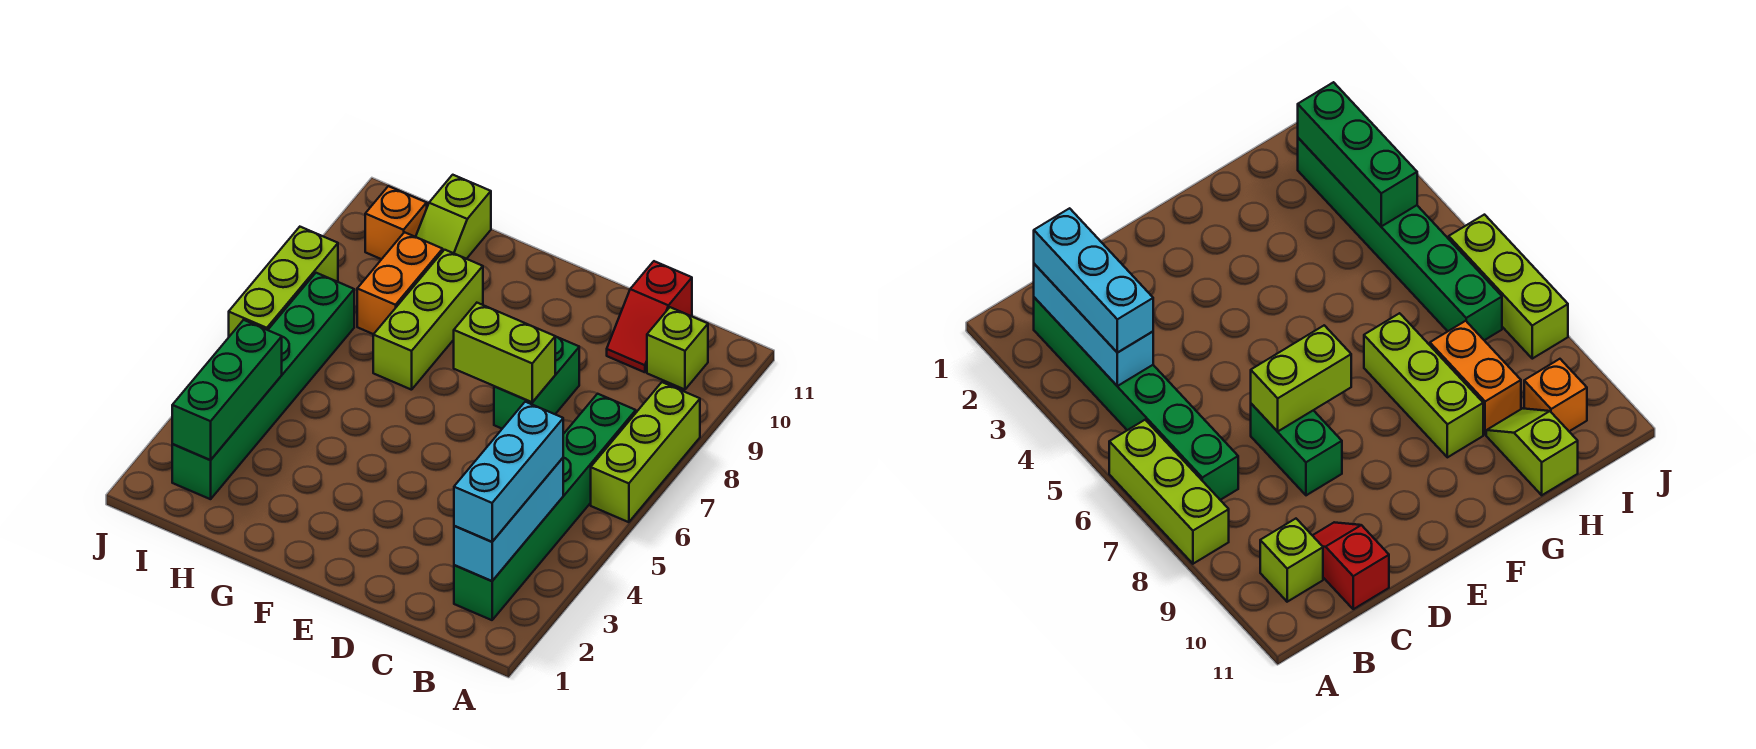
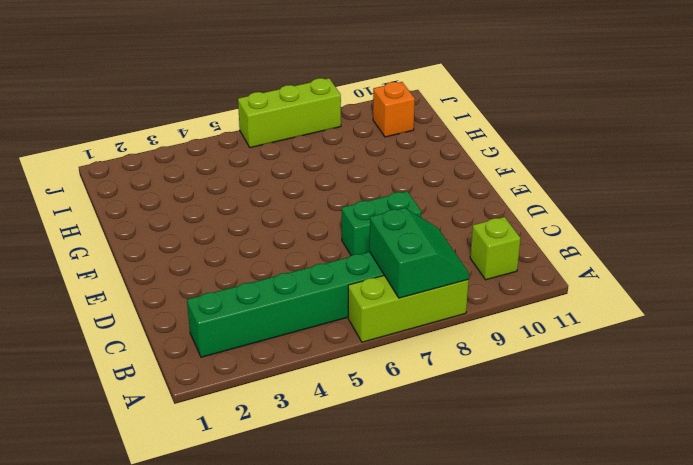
green slope A7:B8 level 2 top 7 -> none
none -> red slope C10:C11 level 1 top 11
none -> lime brick G7:G9 level 1
none -> orange brick H8:H9 level 1

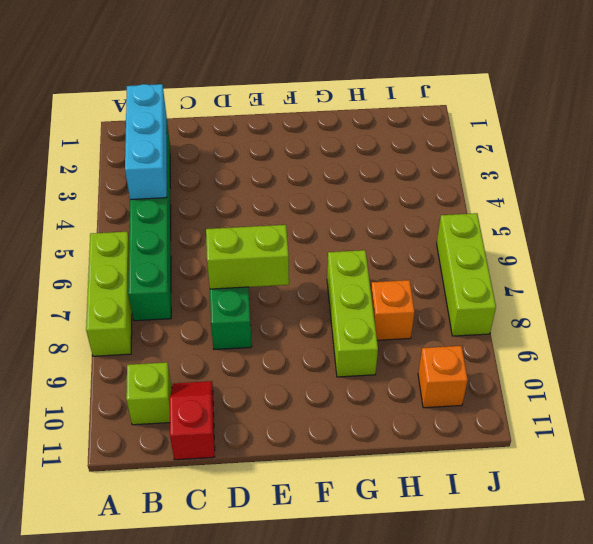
orange brick H8 level 1 -> orange brick H8:H9 level 1
none -> lime slope H10:H11 level 1 top 11
none -> green brick I2:I7 level 1
none -> green brick I2:I4 level 2

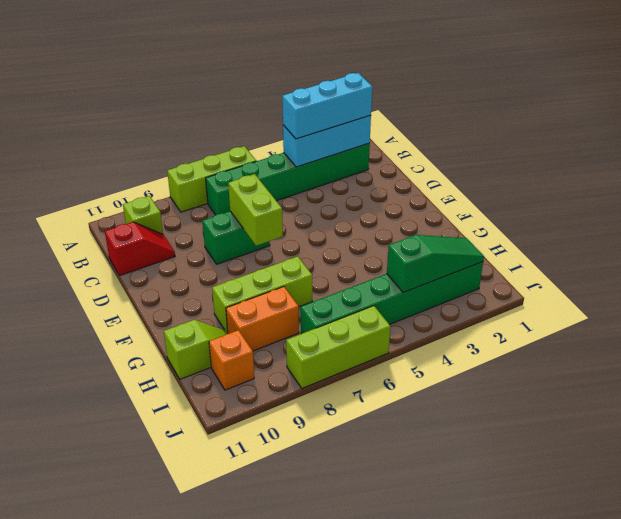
green slope I2:I4 level 2 top 4 -> green brick I2:I4 level 2

